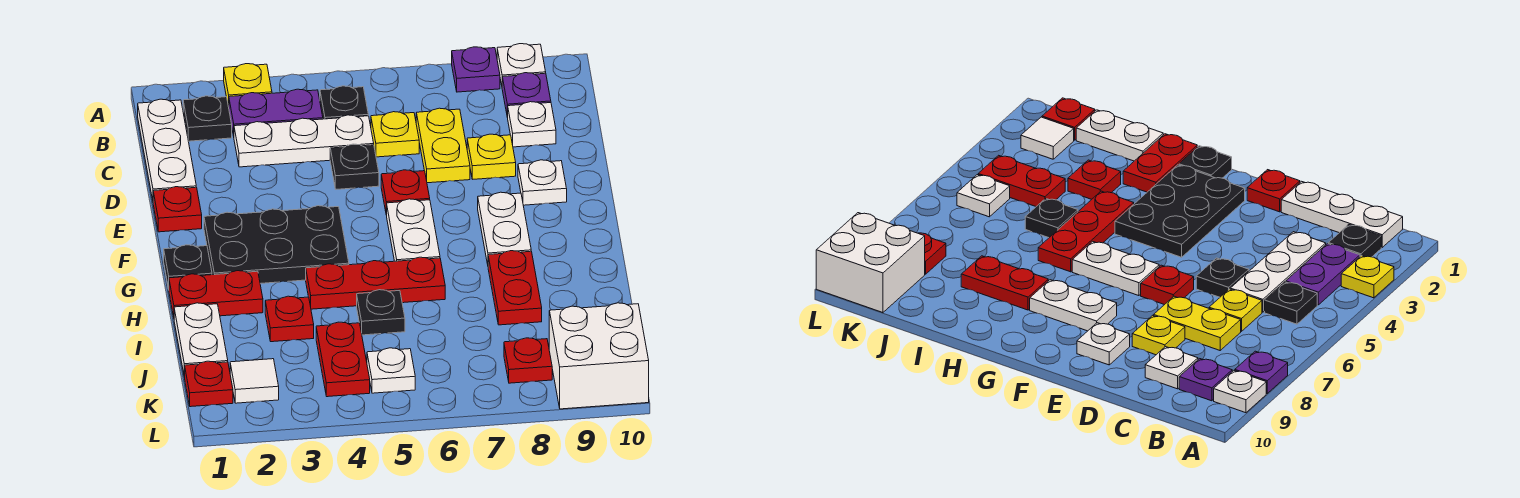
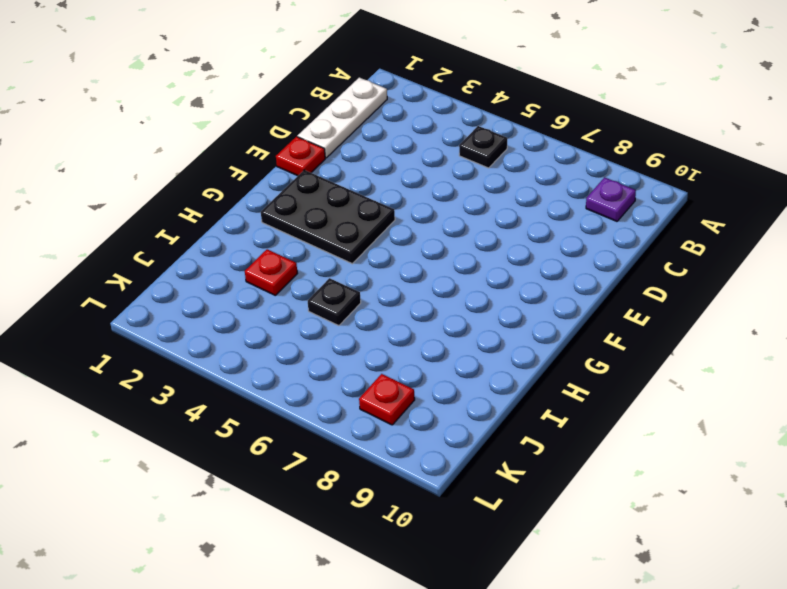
none -> yellow plate A3 level 1
none -> purple plate A8 level 1
none -> white plate A9 level 1
none -> black plate B2 level 1

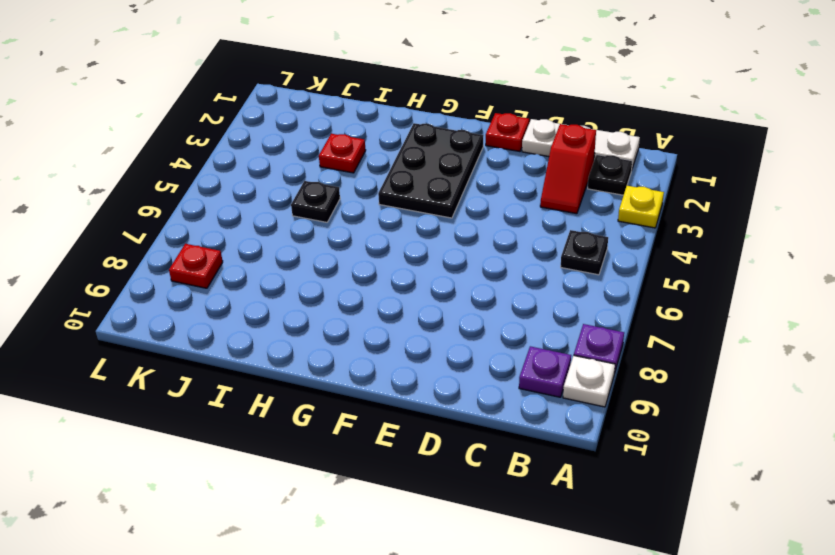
red slope C2:C3 level 1 top 2 -> white plate C3:C5 level 1
none -> purple plate B3:B4 level 1
none -> yellow plate C6 level 1
none -> yellow plate C7:D7 level 1
none -> white plate C9 level 1

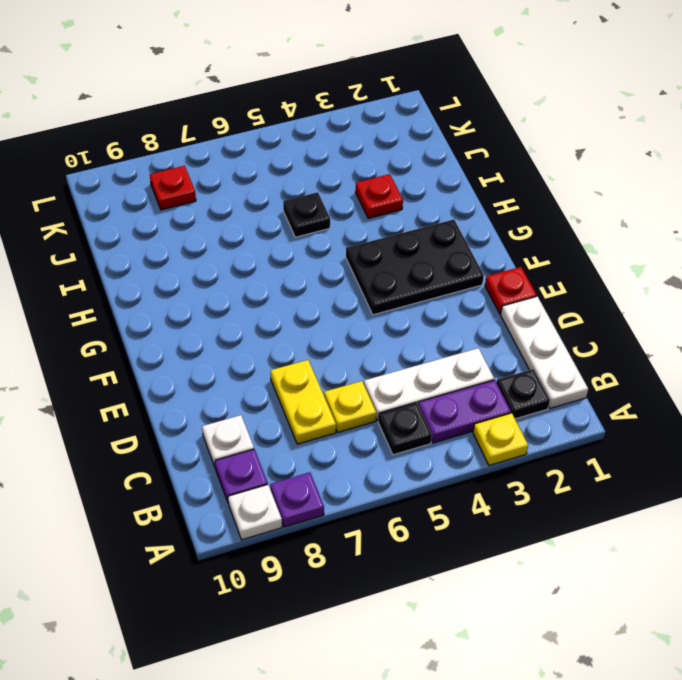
none -> black plate D5 level 1
none -> yellow plate D8 level 1
none -> red plate E6 level 1
none -> white plate E9 level 1

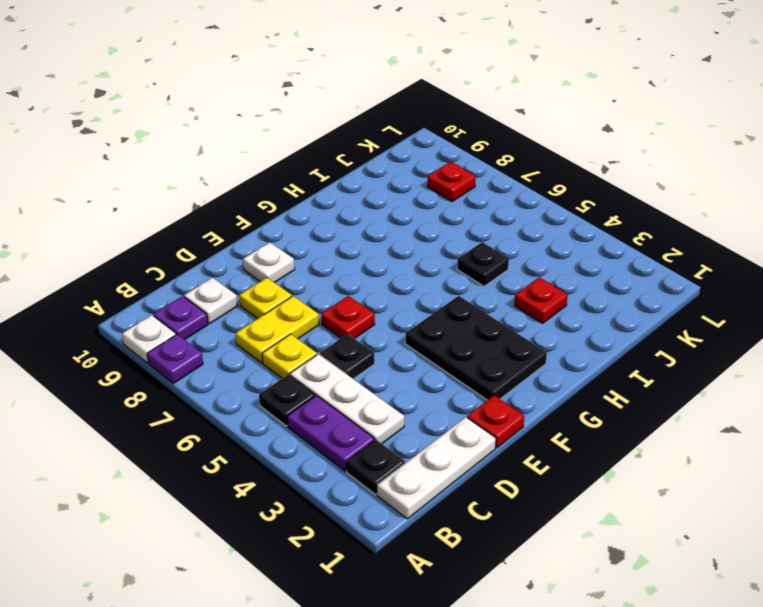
none -> yellow plate A3 level 1
none -> white plate F6:G6 level 1
none -> white plate F8:G8 level 1
none -> black plate G1 level 1

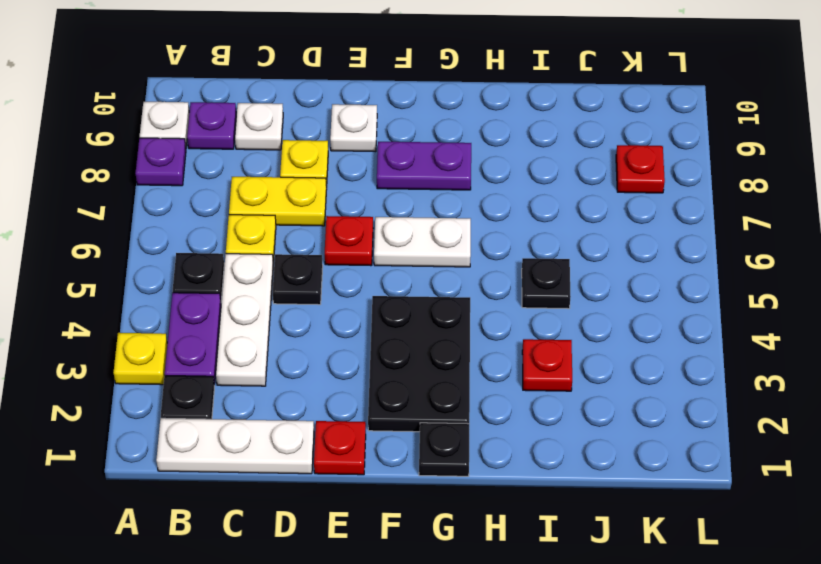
purple plate F8:G8 level 1 -> white plate F8:G8 level 1
none -> red plate H1:H2 level 1
none -> red plate H4:H6 level 1
none -> red plate H8:I8 level 1
none -> white plate I1:J1 level 1

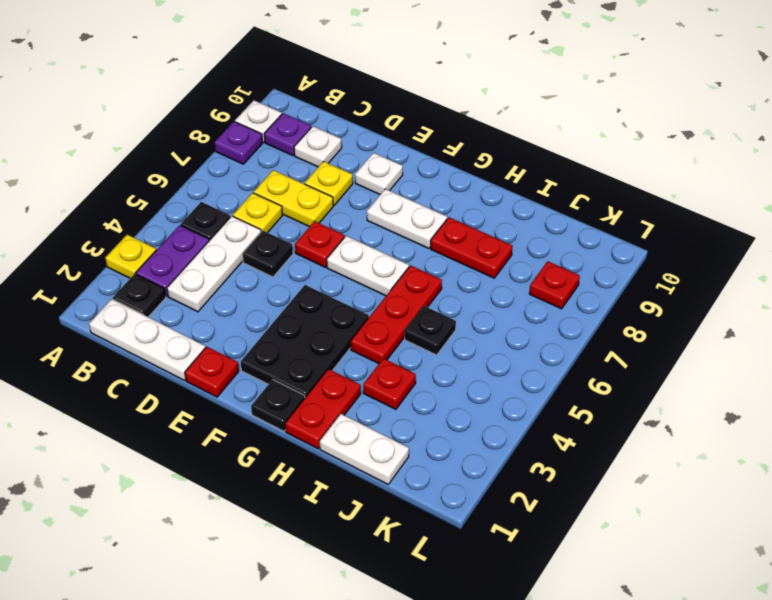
none -> red plate J4:K4 level 1
none -> red plate K1 level 1
none -> white tile K2 level 1
none -> white plate K5 level 1

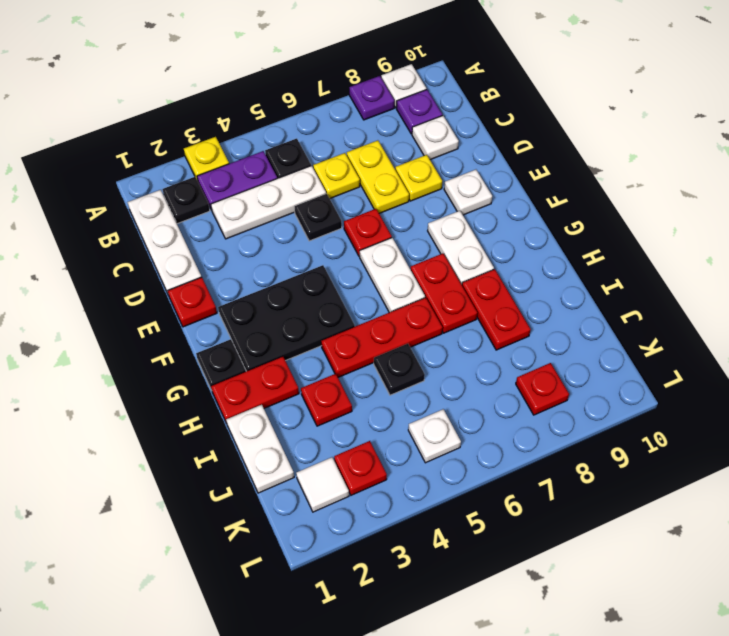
red plate G7:H7 level 1 -> red plate J4:K4 level 1
red plate K3 level 1 -> red plate K1 level 1
none -> white brick K9:L10 level 1

